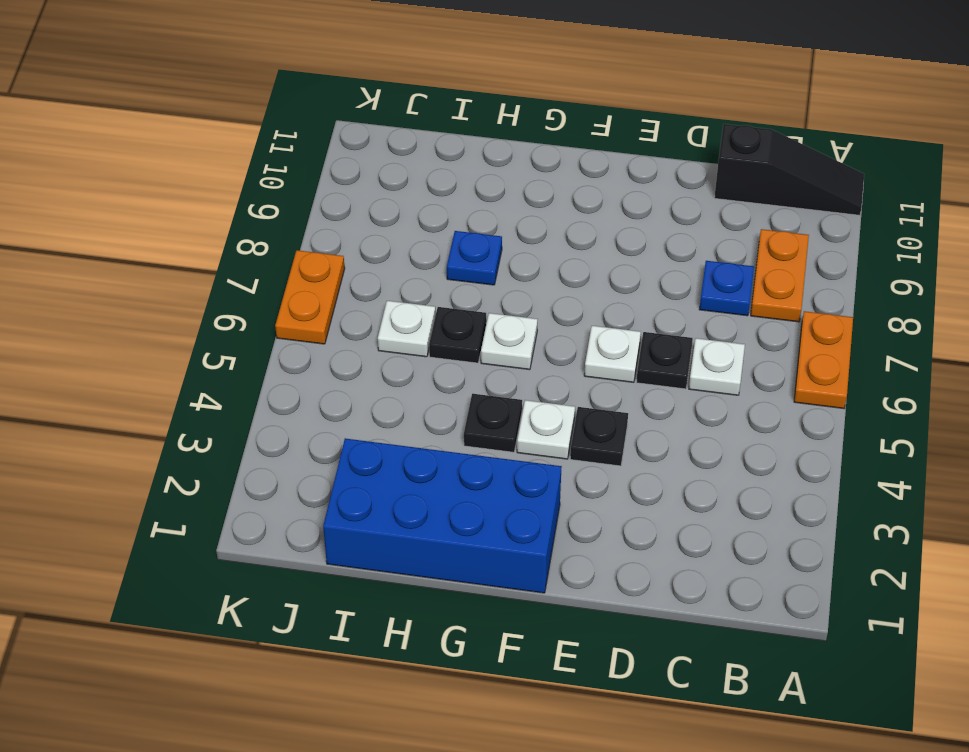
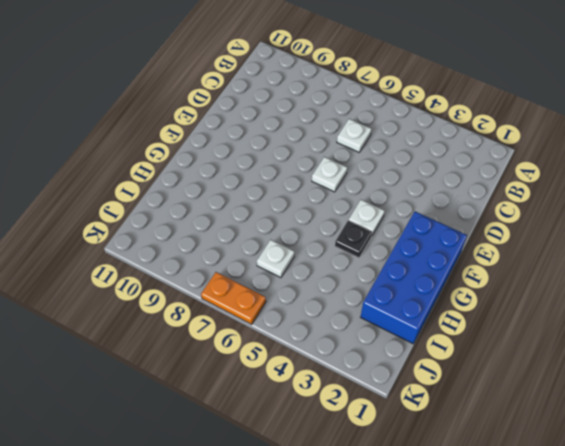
none -> orange plate A6:A7 level 1
none -> black slope A11:C11 level 1 top C
none -> orange plate B8:B9 level 1

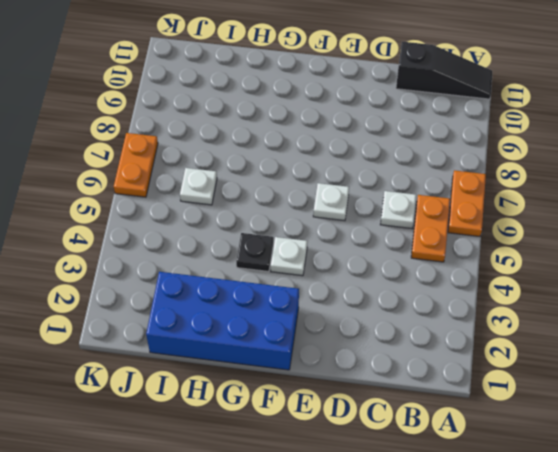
orange plate B5:B6 level 1 -> orange plate B8:B9 level 1
none -> blue plate C8 level 1
none -> black plate D6 level 1
none -> black plate E4 level 1

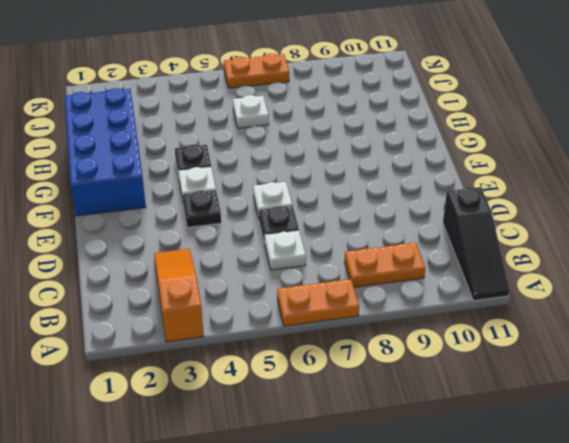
orange slope A3:C3 level 1 top A -> none
none -> blue plate C8 level 1
none -> white plate G6 level 1
none -> black plate H6 level 1

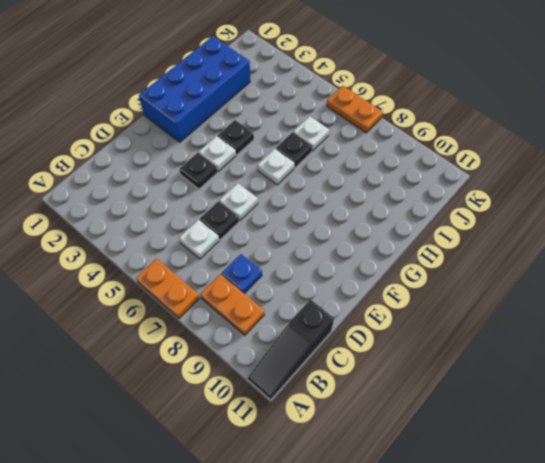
none -> blue plate H8 level 1

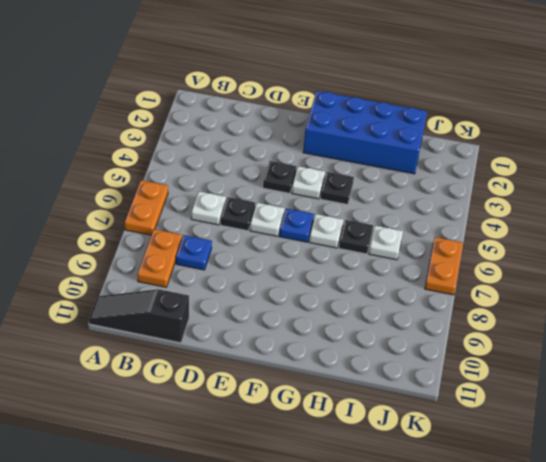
blue plate F6 level 1 -> blue plate H8 level 1

